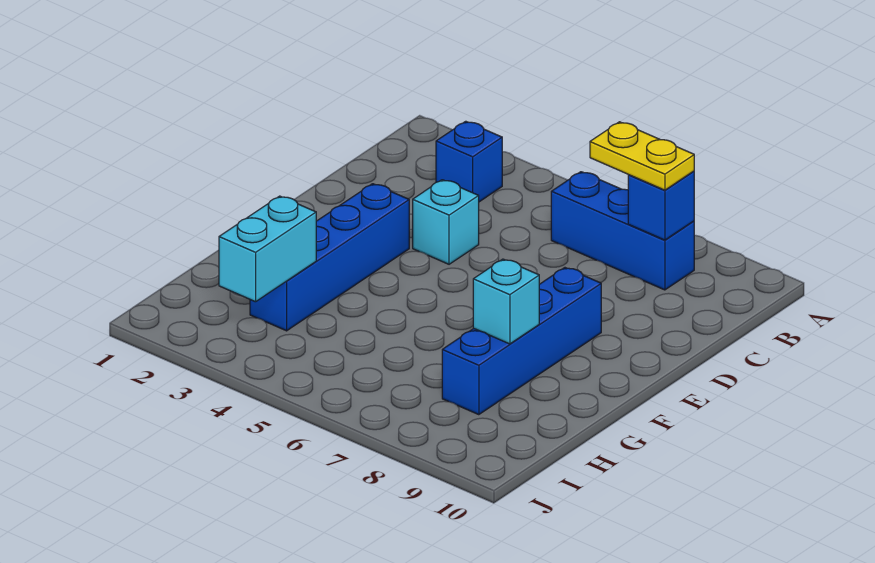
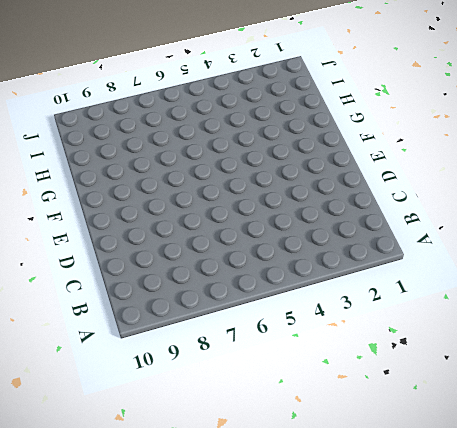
none -> blue brick B3 level 1
none -> blue brick B6:B8 level 1

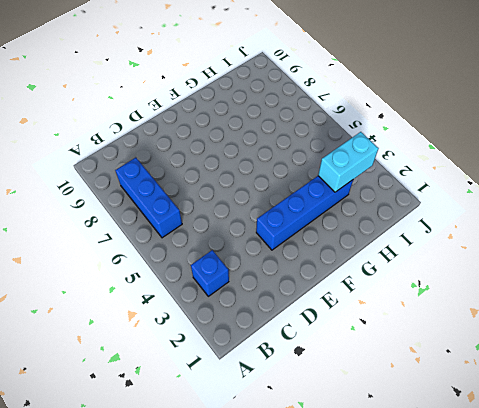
none -> cyan brick D4 level 1
none -> blue brick E8:H8 level 1

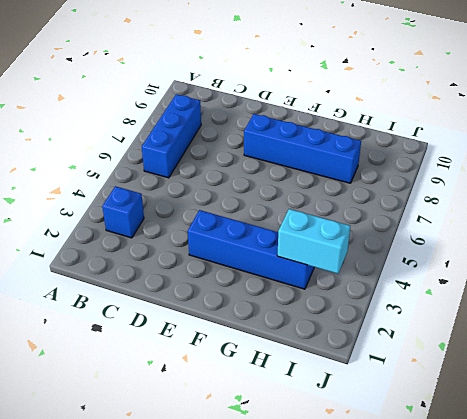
none -> cyan brick D4 level 1
none -> blue brick B8 level 2

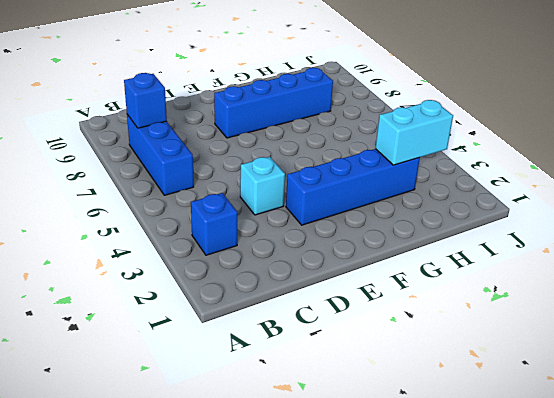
none -> cyan brick G8 level 2
none -> yellow plate B7:B8 level 3

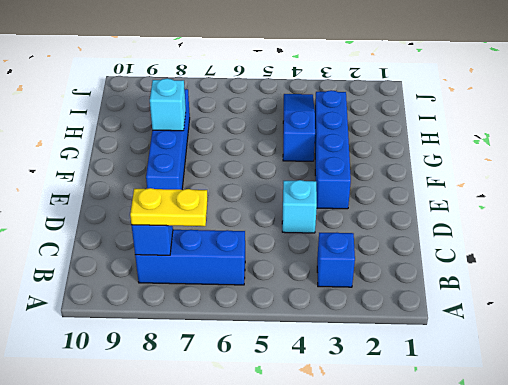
blue slope G4:I4 level 1 top G -> none
none -> cyan brick H3:I3 level 2

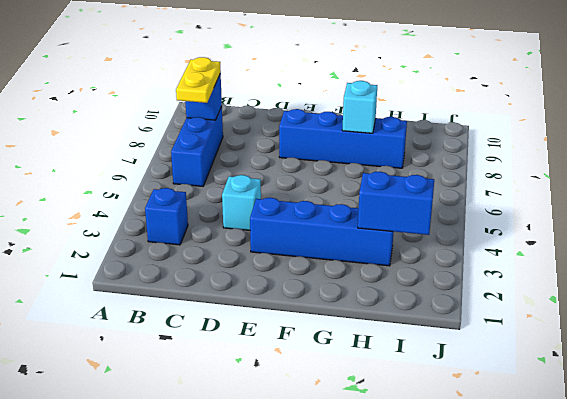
blue brick H3:I3 level 2 -> cyan brick H3:I3 level 2

